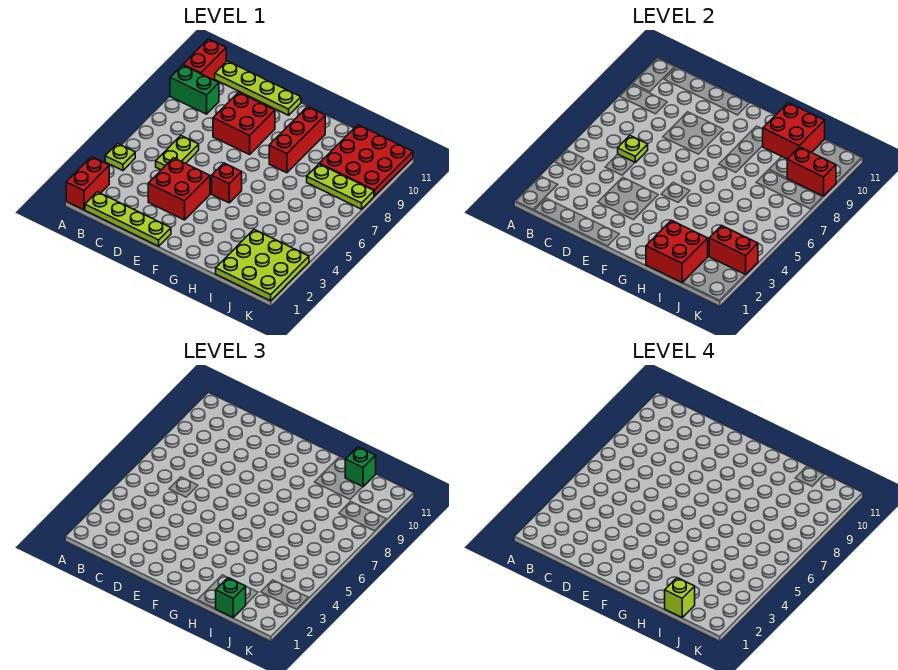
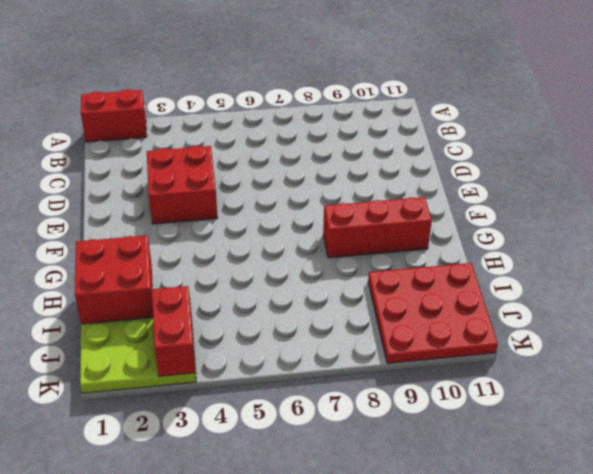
none -> lime plate A4 level 1
none -> green brick A9:B9 level 1
none -> red brick A10:A11 level 1

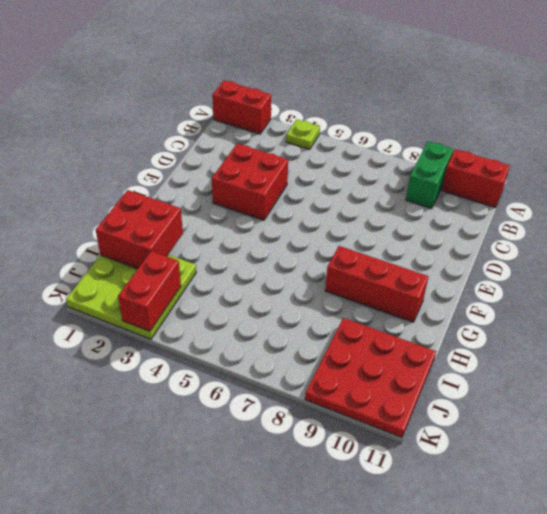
none -> lime plate B1:E1 level 1
none -> lime plate B11:E11 level 1
none -> lime plate C5:C6 level 1

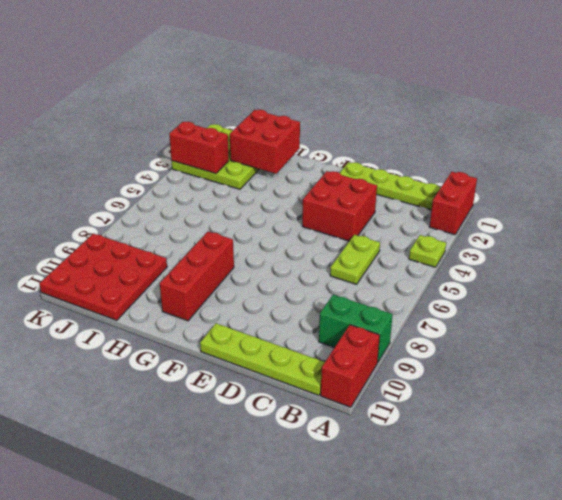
none -> red brick D8:E9 level 1
none -> red brick F5 level 1
none -> lime plate I8:K8 level 1

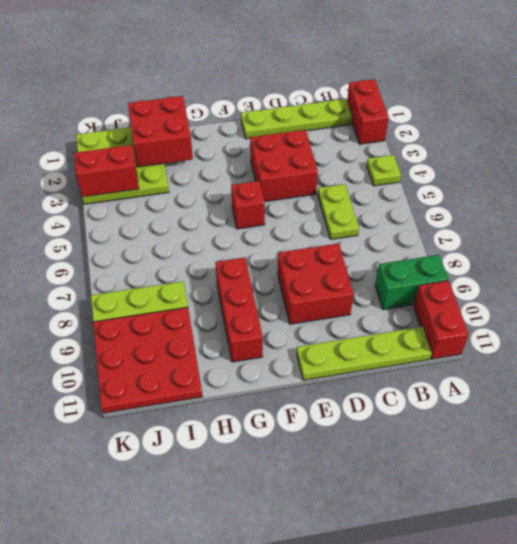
none -> lime plate C6 level 2
none -> red brick H10:I11 level 2
none -> red brick J9:K9 level 2

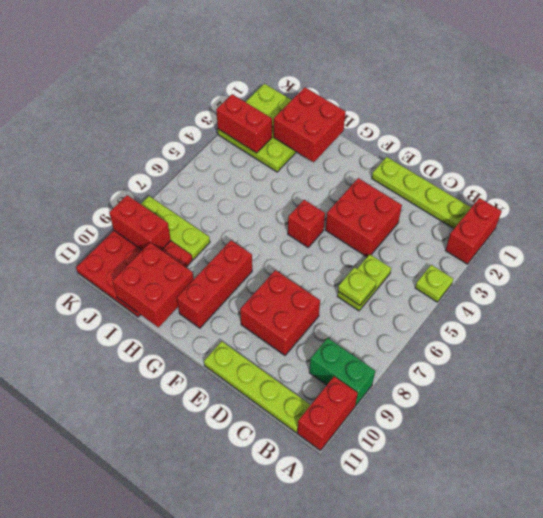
none -> green brick I1 level 3
none -> green brick I11 level 3
none -> lime brick I1 level 4

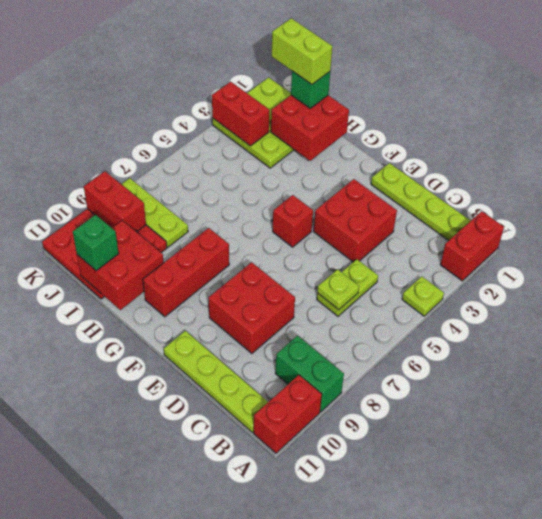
lime brick I1:J1 level 4 -> lime brick I1 level 4

